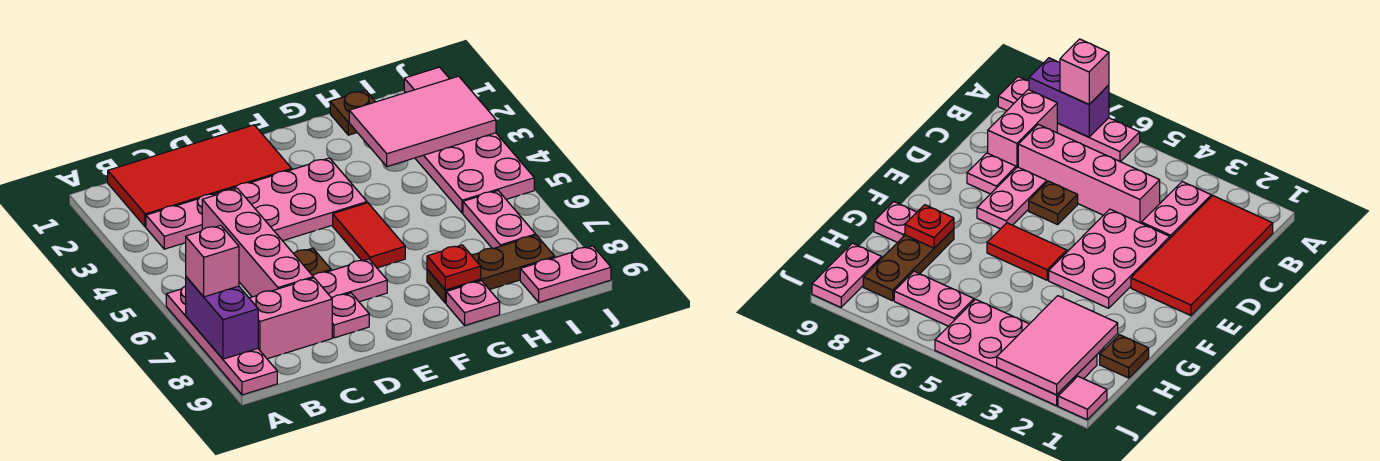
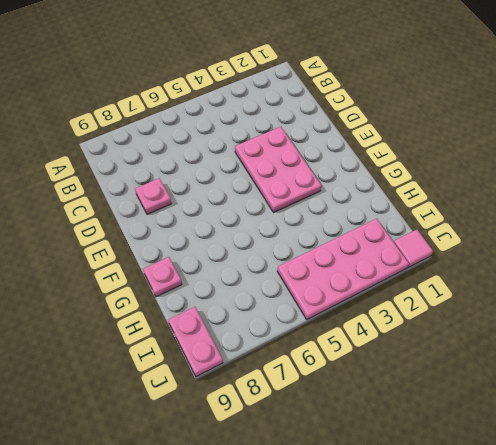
none -> pink plate A6:A9 level 1
none -> red tile B1:E2 level 1
none -> pink plate B3:C3 level 1

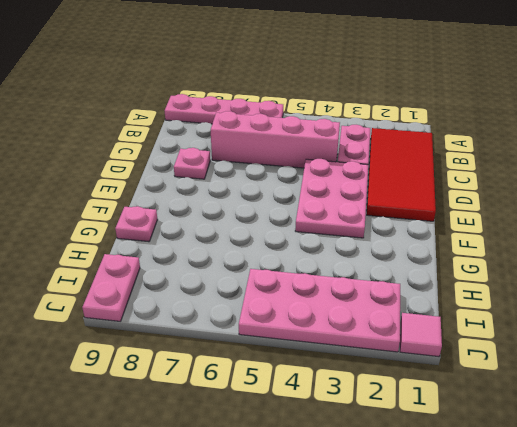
none -> pink brick B8:C8 level 1
none -> brown plate D6 level 1
none -> pink plate D7:E7 level 1

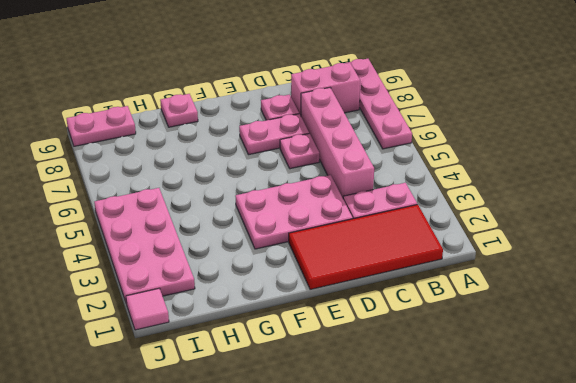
pink plate D6 level 1 -> brown plate D6 level 1
none -> red tile F5:F6 level 1
none -> brown plate G8:I8 level 1
none -> brown plate H1 level 1

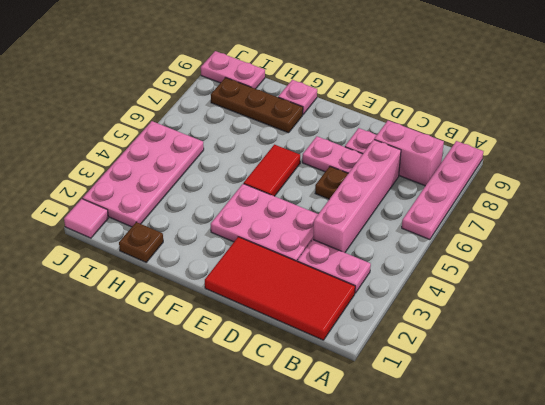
none -> pink plate I6:I7 level 1
none -> purple brick A7:A8 level 2
none -> red plate G8 level 2

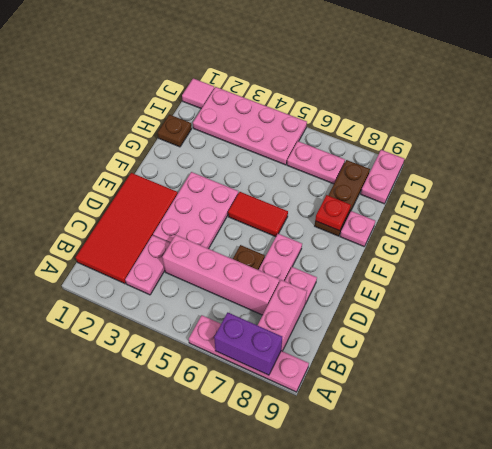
none -> pink tile H2:J3 level 2
none -> pink brick A7 level 3

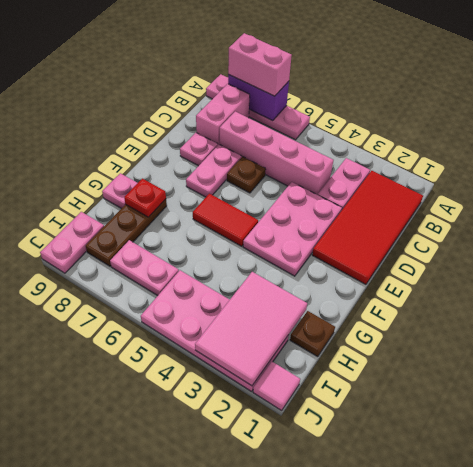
pink brick A7:A8 level 3 -> pink brick A7 level 3

